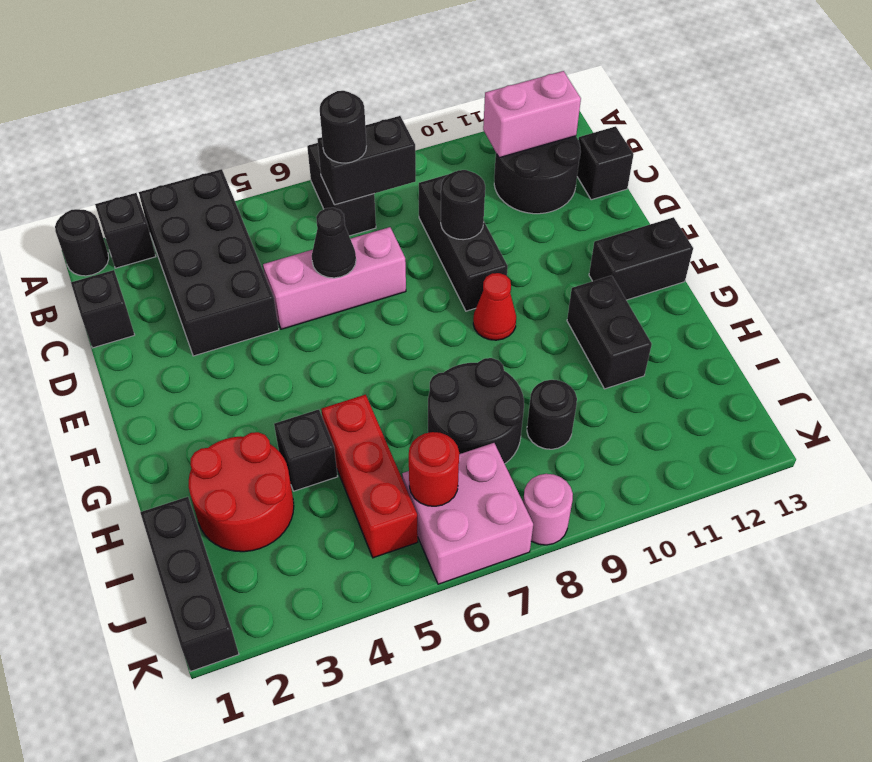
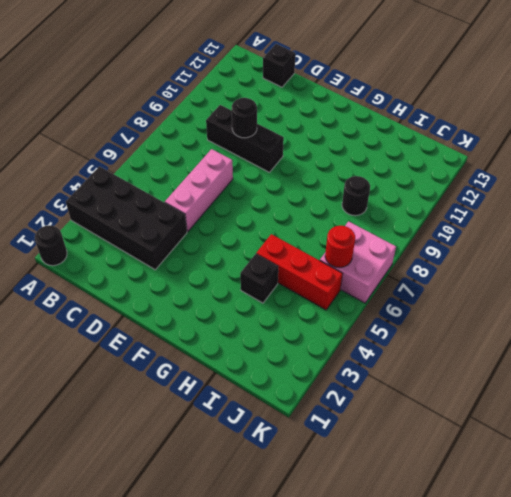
none -> black brick A2 level 1
none -> black brick A7:B7 level 1
none -> black round brick B11:C12 level 1

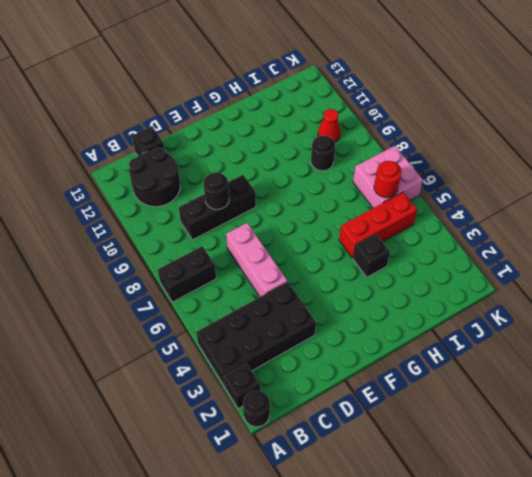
red cone J10 level 1 -> red cone F9 level 1
none -> black brick C1 level 1
none -> black brick F12:F13 level 1
none -> black brick G11:H11 level 1

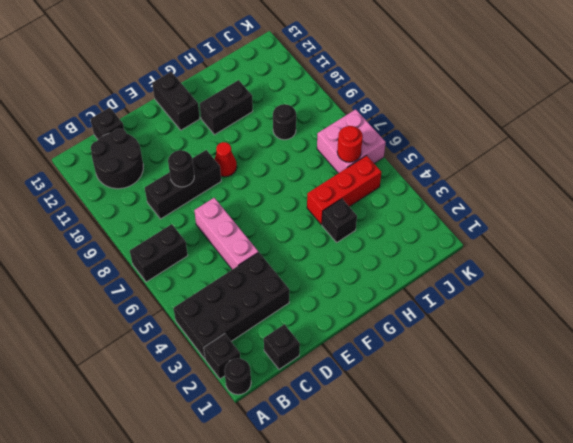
none -> red round brick H2:I3 level 1
none -> black round brick H7:I8 level 1
none -> black brick I1:K1 level 1

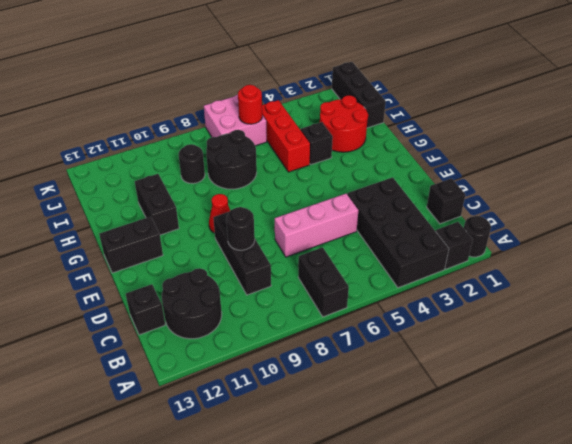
none -> pink round brick K8 level 1
none -> black brick B7:B8 level 2
none -> pink brick B11:B12 level 2

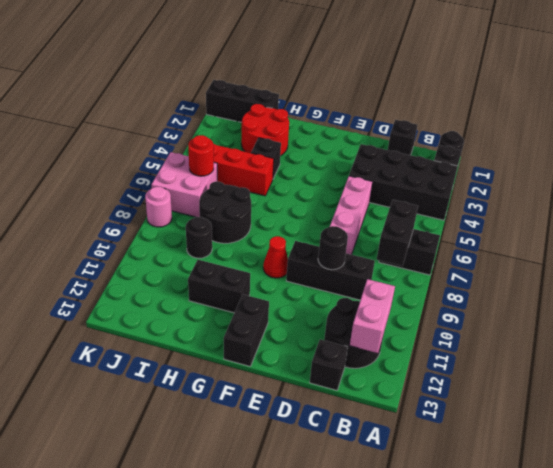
none -> black cone D6 level 2
none -> black round brick B7 level 3

